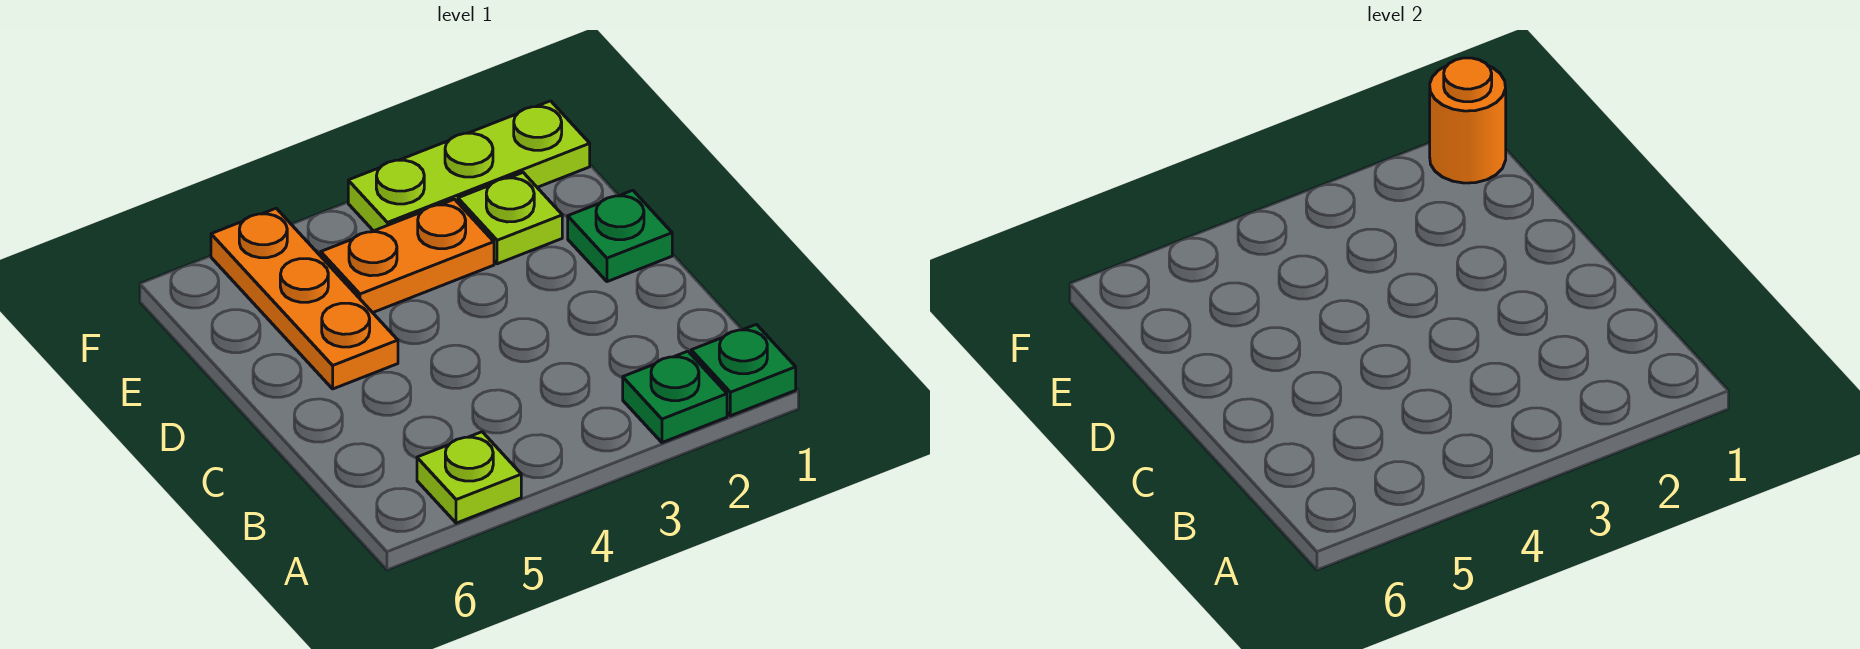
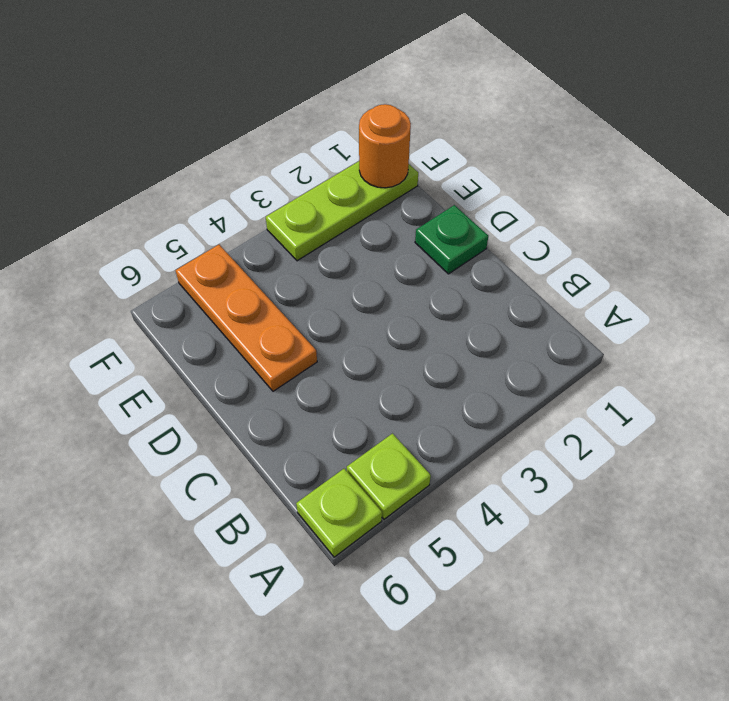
lime plate A6 level 1 -> lime plate E2 level 1
none -> green plate A1 level 1
none -> green plate A2 level 1

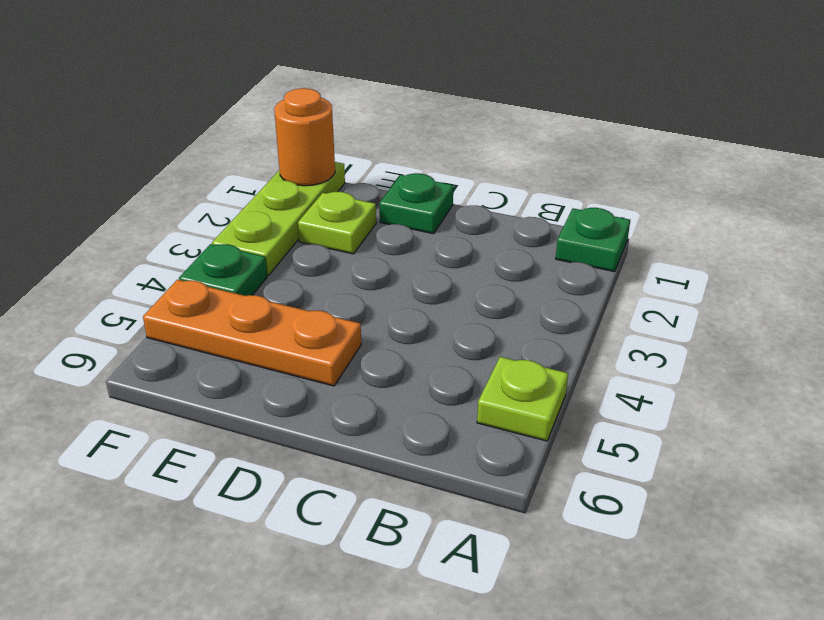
green plate F4 level 1 -> green plate A2 level 1
none -> orange plate E3:E4 level 1

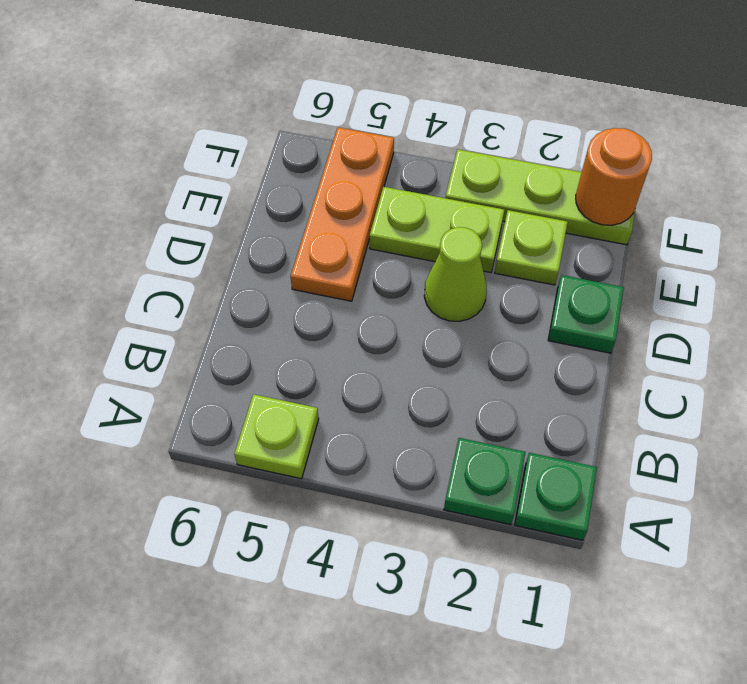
lime cone D3 level 1 -> none
lime plate E3:E4 level 1 -> orange plate E3:E4 level 1

